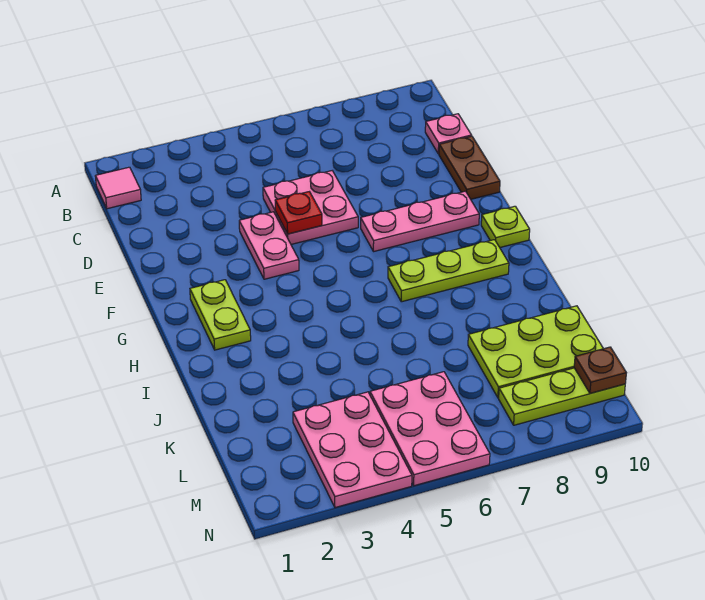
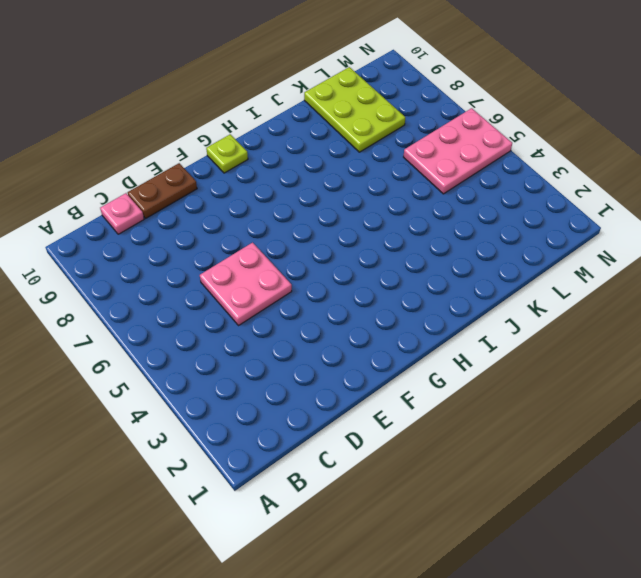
none -> pink tile B1 level 1
none -> pink plate E4:F4 level 1
none -> pink plate F7:F9 level 1

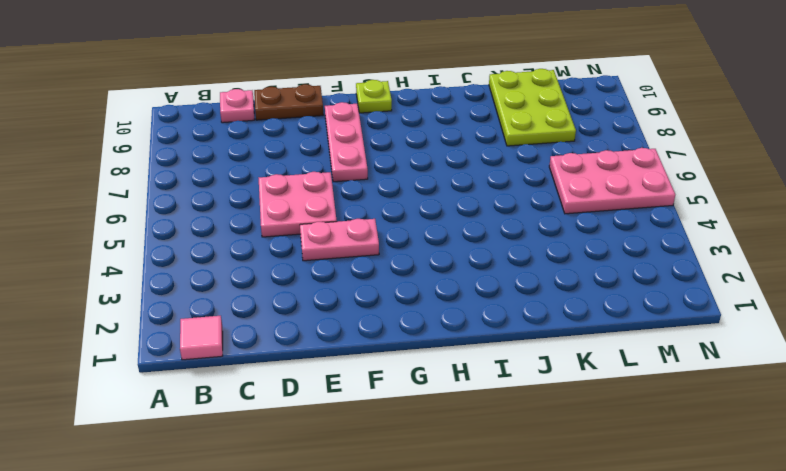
none -> lime plate G2:H2 level 1
none -> lime plate H7:H9 level 1
none -> pink plate L3:N4 level 1

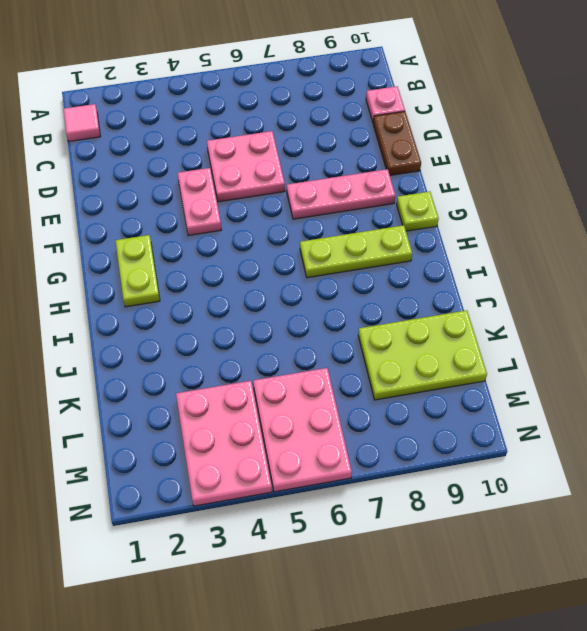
none -> lime plate M8:M10 level 1
none -> red plate E5 level 2
none -> brown plate M10 level 2

